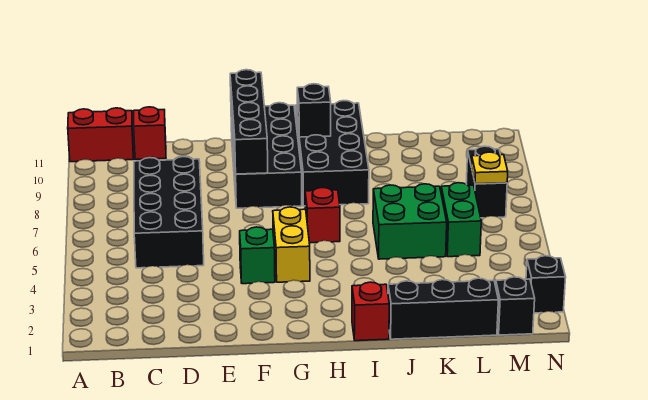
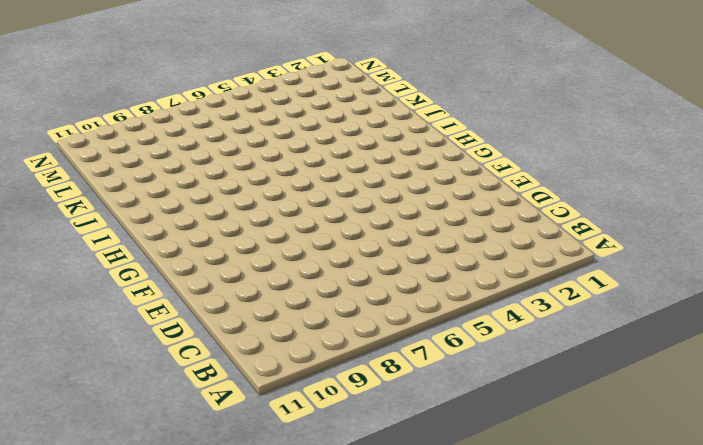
none -> red brick A11:B11 level 1
none -> black brick C5:D8 level 1
none -> red brick C11 level 1

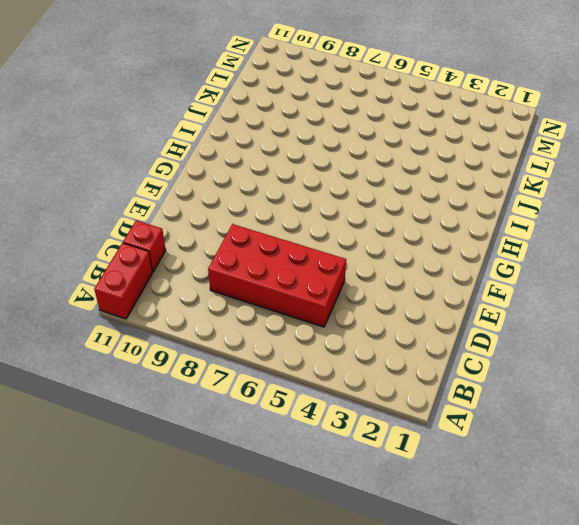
red brick C5:D8 level 1 -> black brick C5:D8 level 1
none -> green brick F4 level 1
none -> black brick F8:G11 level 1
none -> yellow brick G4:G5 level 1

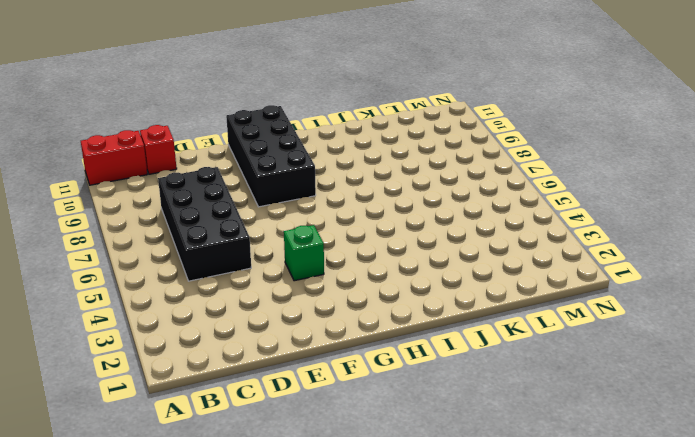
none -> yellow brick G4:G5 level 1
none -> red brick H6 level 1
none -> black brick H8:I11 level 1

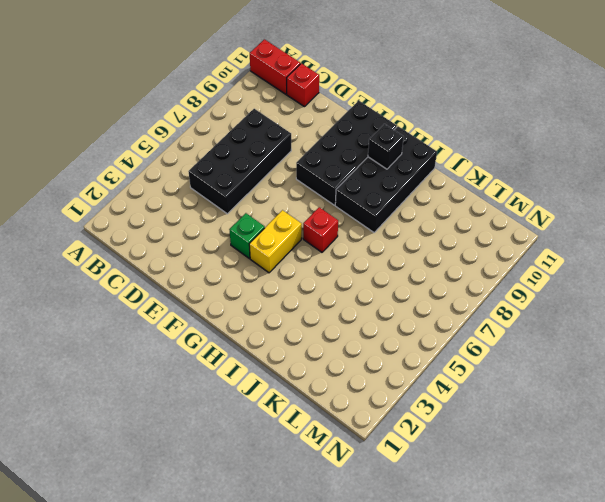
none -> red brick I1 level 1
none -> black brick J1:L1 level 1
none -> green brick J5:K6 level 1

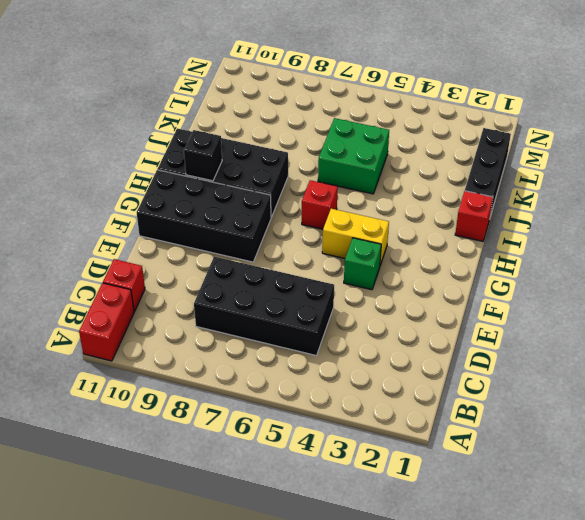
none -> green brick L5:L6 level 1
none -> black brick M1 level 1
none -> black brick M7:M8 level 1

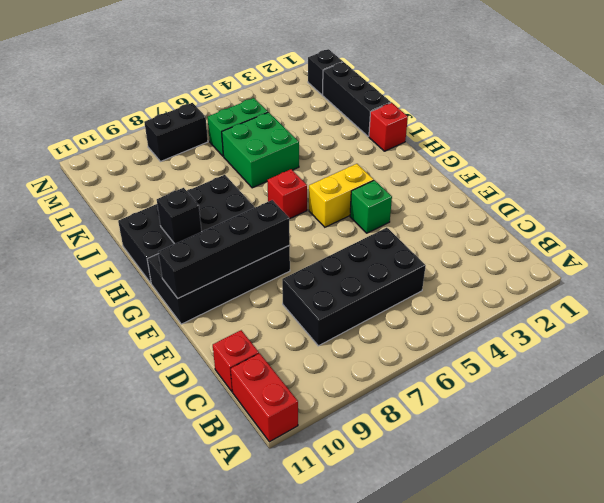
none -> black brick N2 level 1
none -> yellow plate M7 level 2

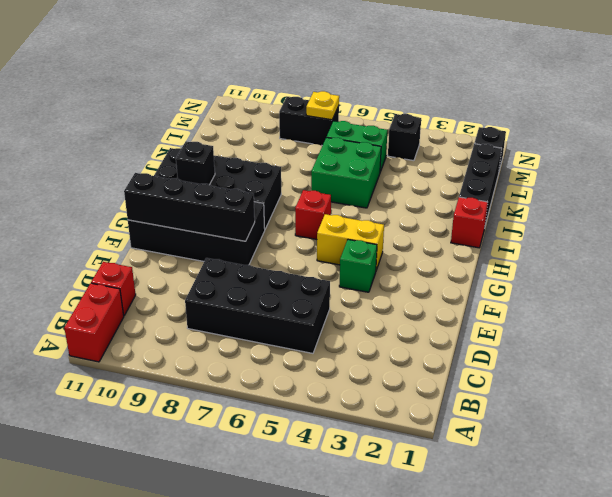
black brick M4 level 1 -> black brick N2 level 1

